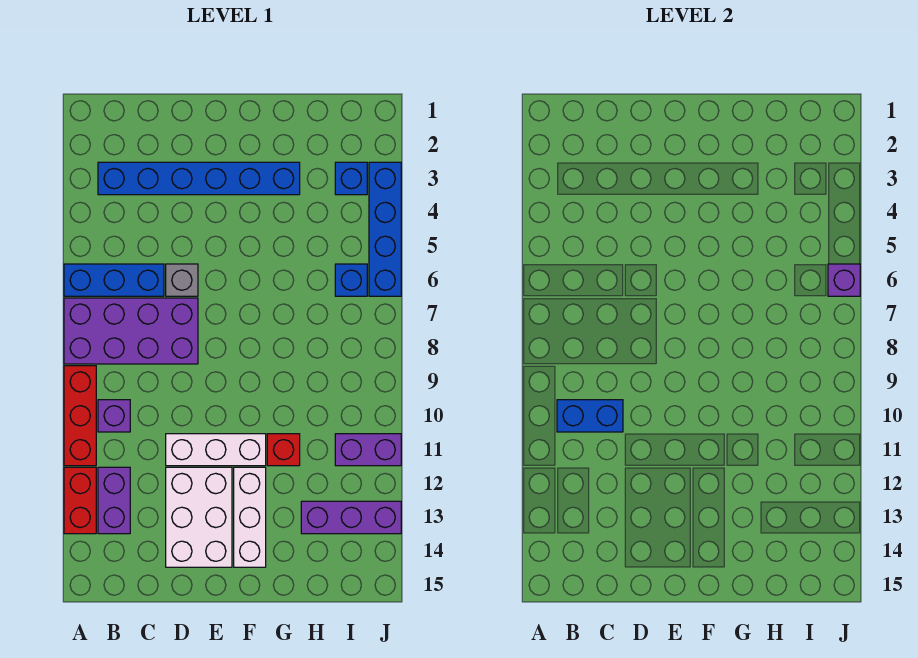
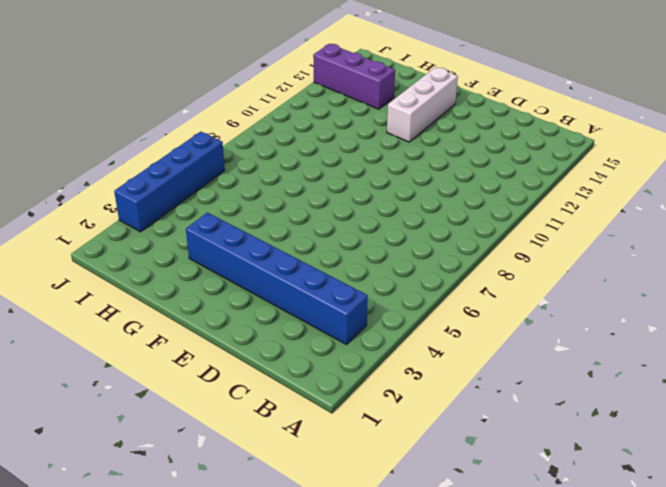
none -> blue brick A6:C6 level 1
none -> purple brick A7:D8 level 1
none -> red brick A9:A11 level 1

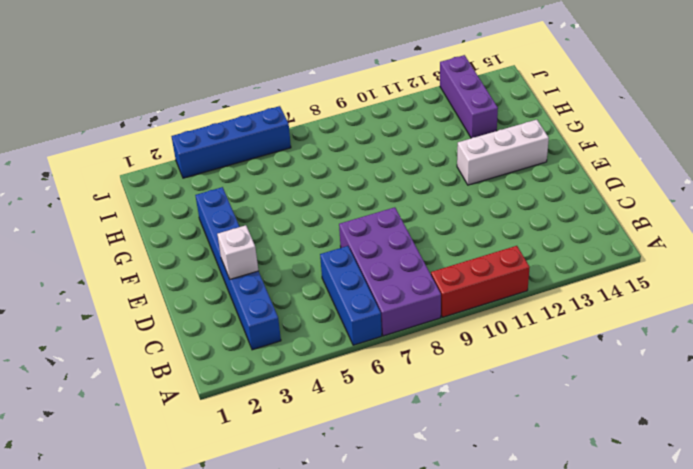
white brick D3 level 2 -> none
none -> red brick A12:A13 level 1
none -> purple brick B10 level 1
none -> purple brick B12:B13 level 1

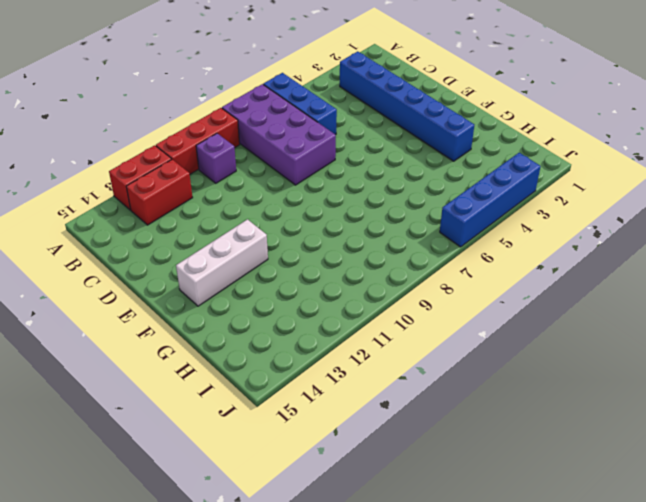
red brick B12:B13 level 1 -> purple brick B12:B13 level 1
none -> grey brick D6 level 1
none -> white brick D11:F11 level 1
none -> white brick D12:E14 level 1

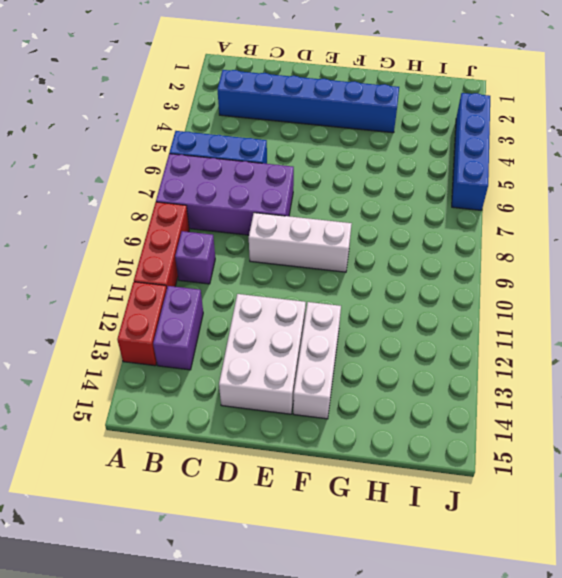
white brick D9:F9 level 1 -> white brick D11:F11 level 1
none -> grey brick D6 level 1
none -> red brick G11 level 1
none -> purple brick H13:J13 level 1

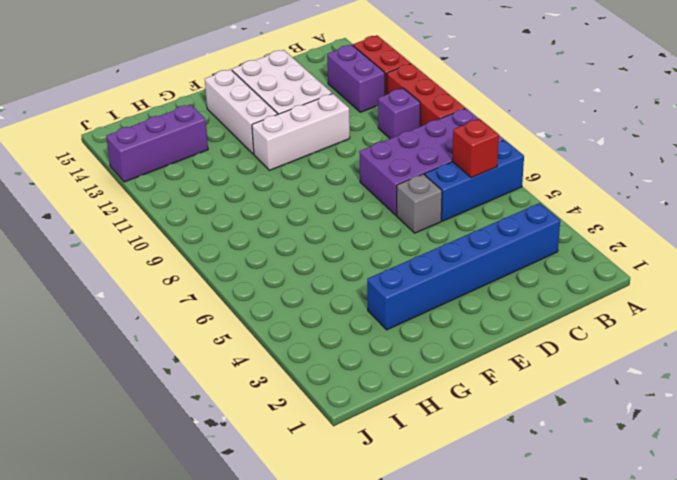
red brick B6 level 2 -> red brick G11 level 1
none -> blue brick I3 level 1
none -> blue brick I6 level 1
none -> purple brick I11:J11 level 1

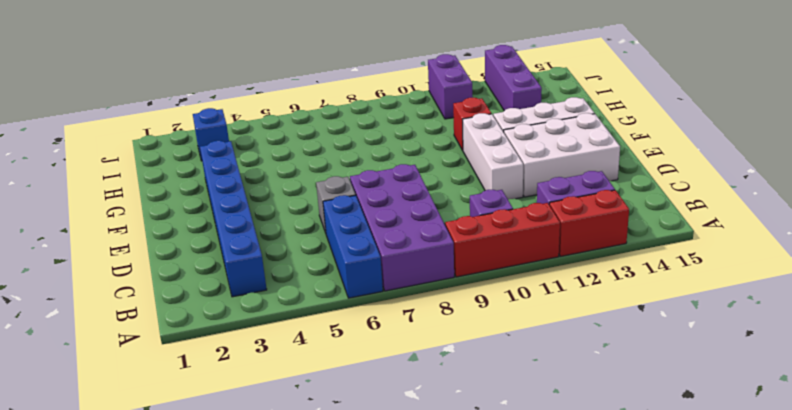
none -> blue brick I6 level 1
none -> blue brick J3:J6 level 1
none -> blue brick B10:C10 level 2

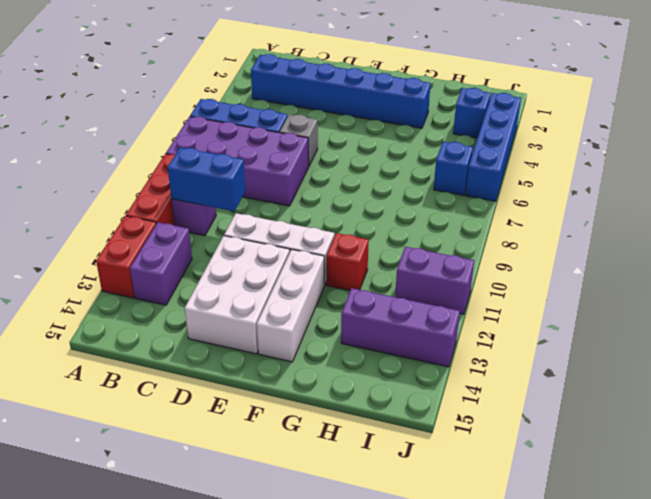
none -> purple brick J6 level 2

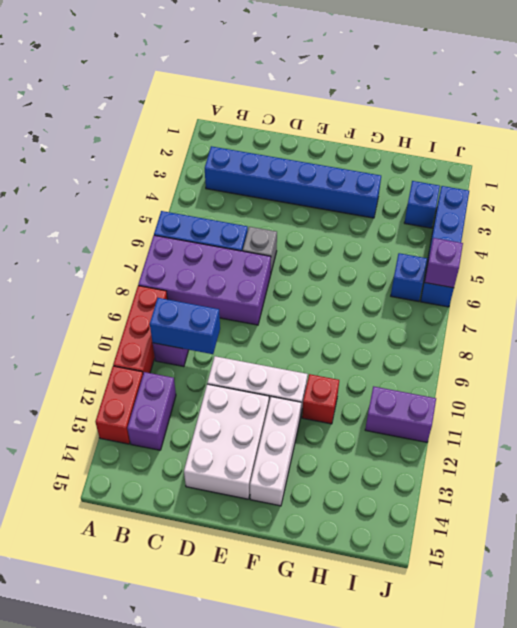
none -> purple brick H13:J13 level 1

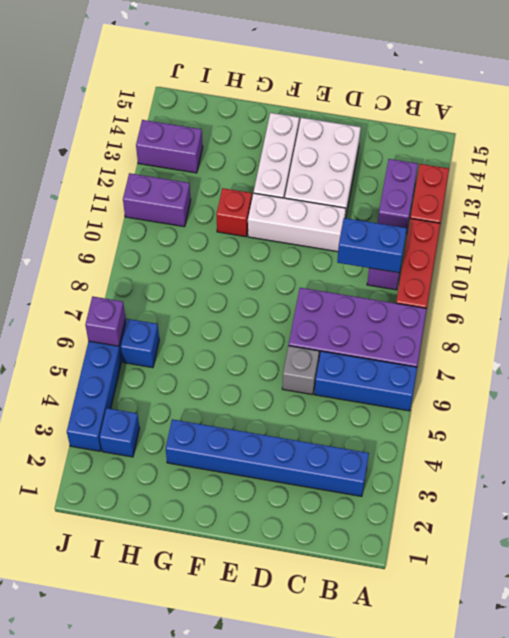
purple brick I13:J13 level 1 -> purple brick H13:J13 level 1

